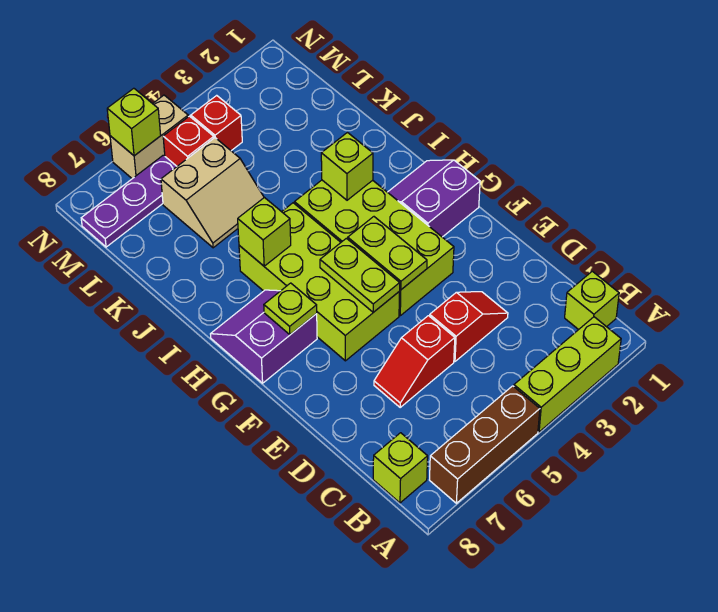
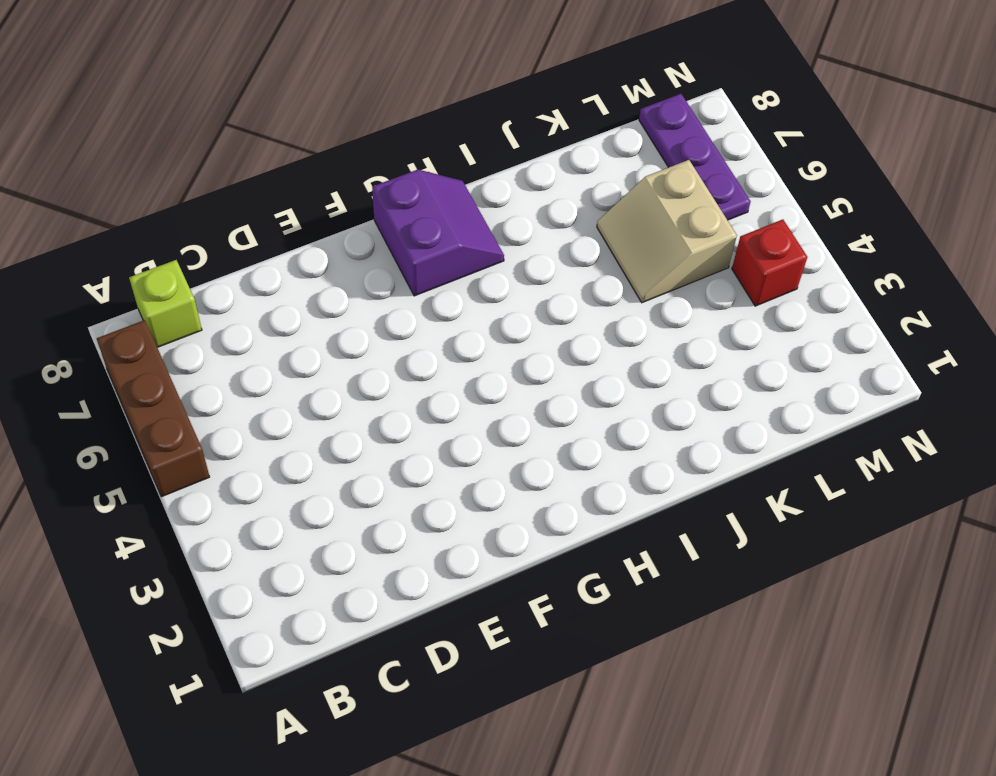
none -> lime brick A2:A4 level 1
none -> lime brick B1 level 1
none -> red slope D3:D4 level 1 top 4

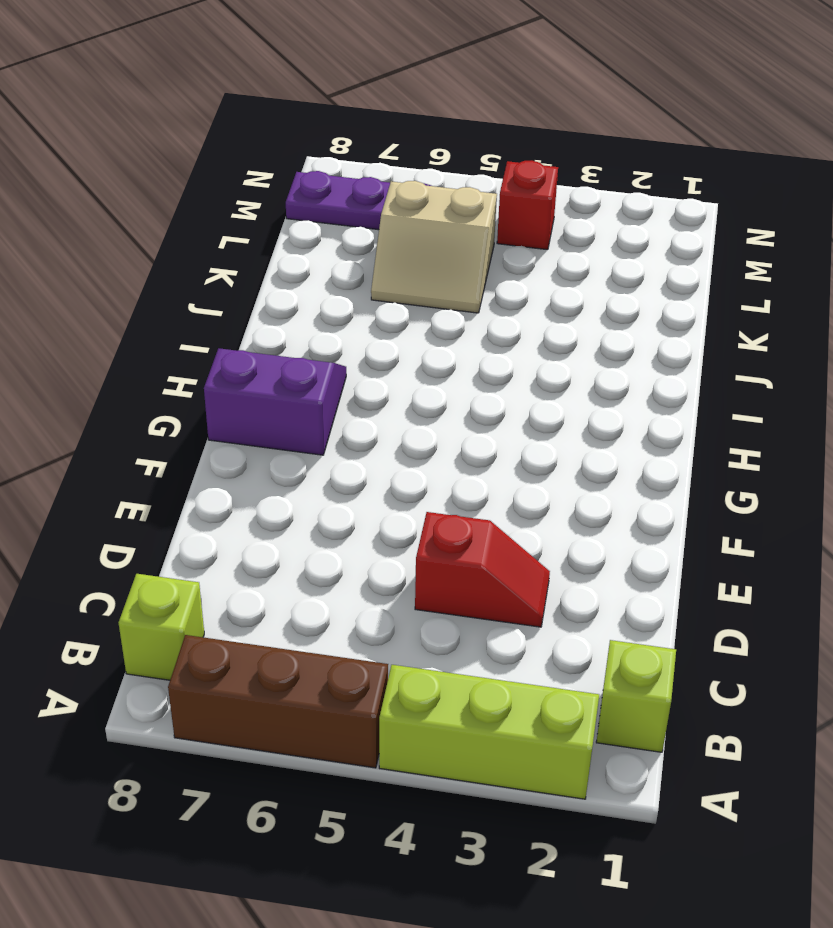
none -> red slope D5:D6 level 1 top 5
none -> lime brick F3:I4 level 1
none -> lime brick F5:I6 level 1

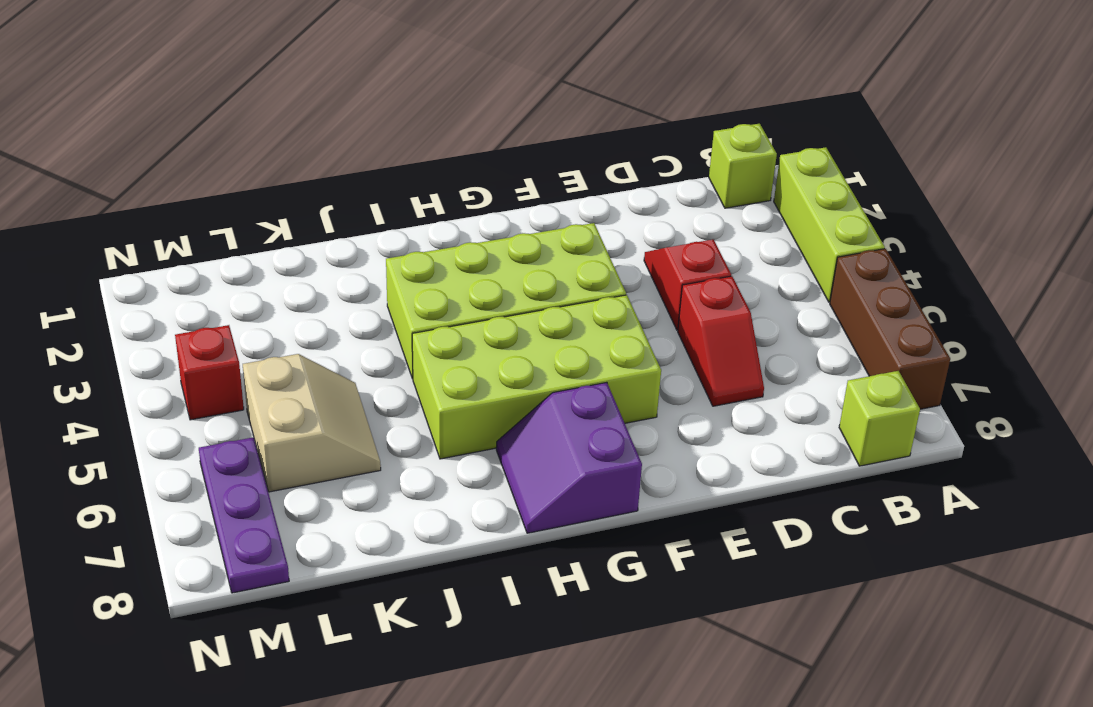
none -> purple slope G1:H2 level 1 top G
none -> red brick M5 level 1
none -> tan brick N5:N6 level 1

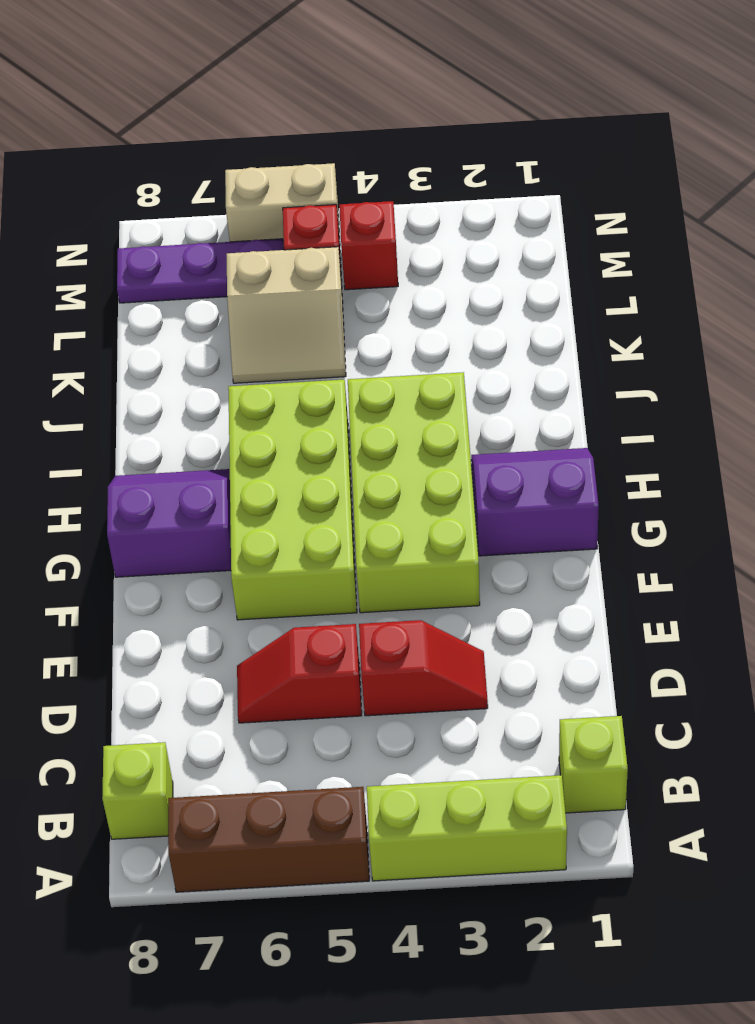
none -> lime plate F4:G4 level 2
none -> lime plate F5:G5 level 2
none -> lime plate G7 level 2

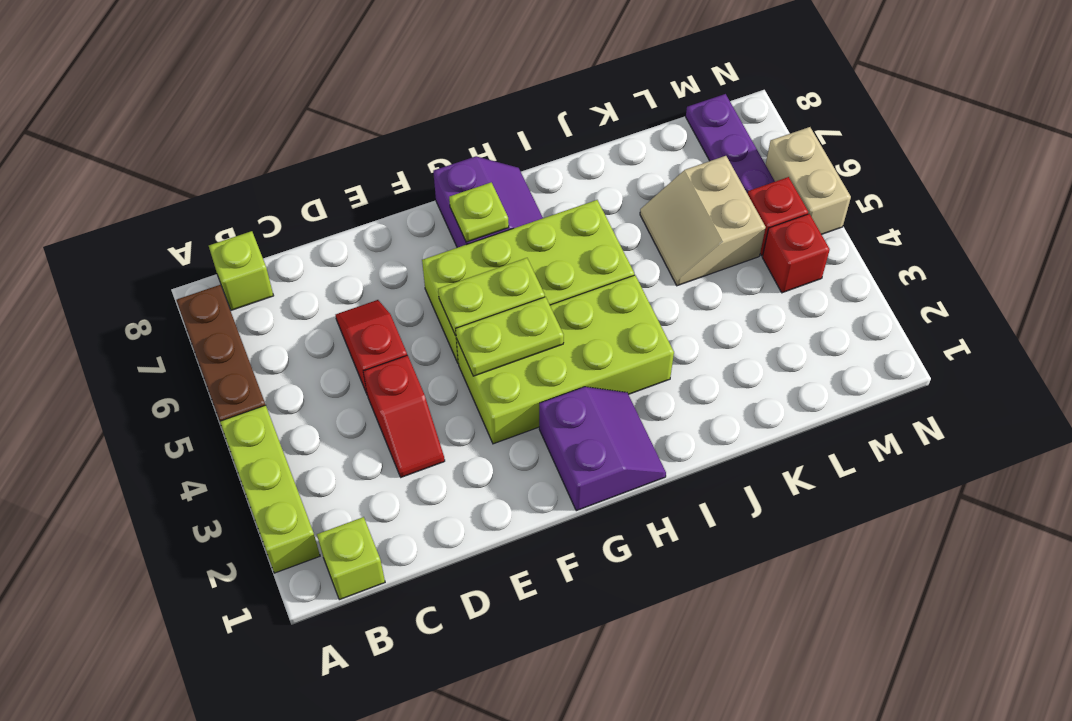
none -> lime brick I3 level 2
none -> lime brick I6 level 2
none -> lime brick N6 level 2

